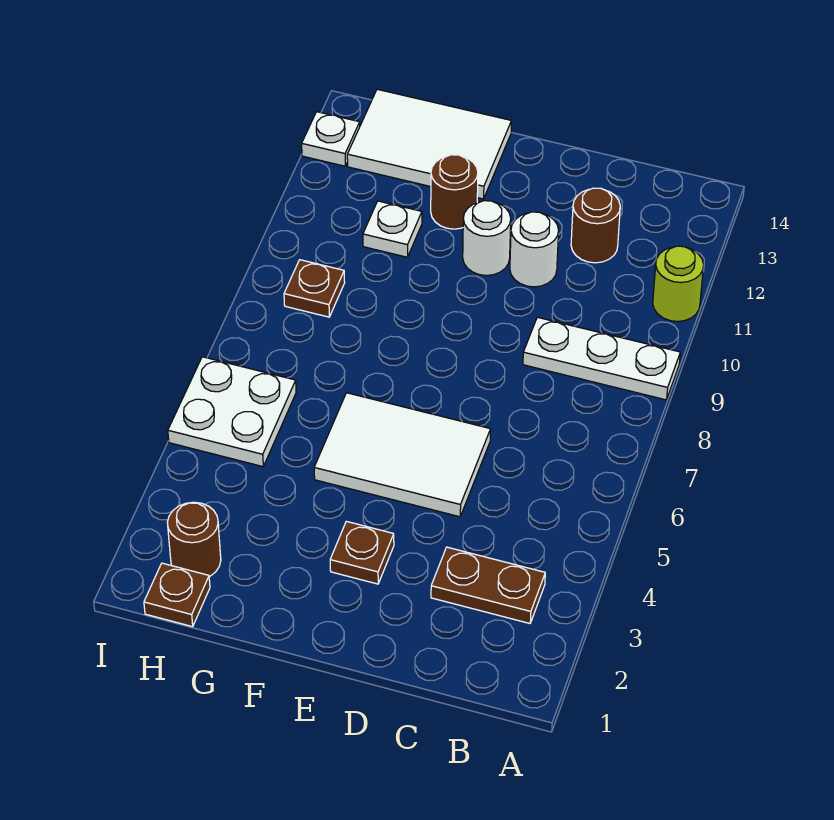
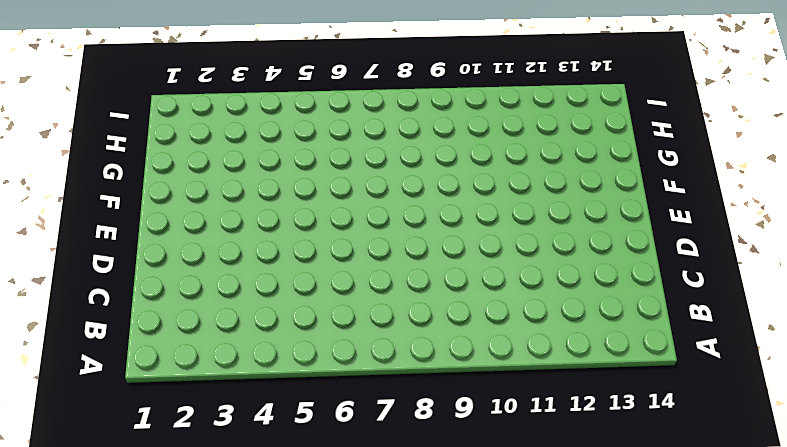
none -> white plate A9:C9 level 1
none -> lime round brick A11 level 1
none -> brown plate B3:C3 level 1

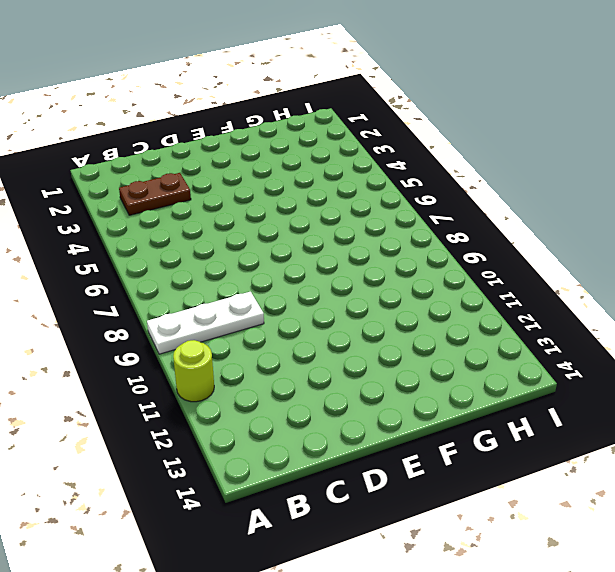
none -> brown round brick C12 level 1
none -> white tile D5:F6 level 1
none -> white round brick D11 level 1

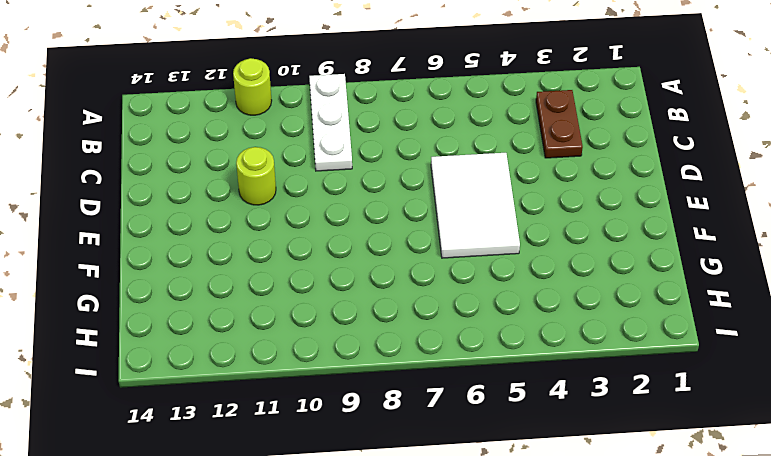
lime round brick D11 level 1 -> white round brick D11 level 1
none -> brown round brick C12 level 1
none -> brown plate E3 level 1
none -> white round brick E11 level 1

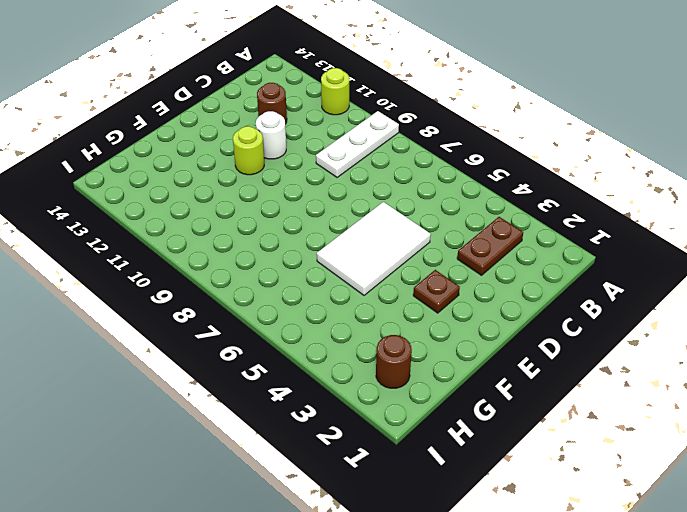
lime round brick E11 level 1 -> white round brick E11 level 1
none -> brown round brick F12 level 1
none -> white tile F13:H14 level 1
none -> white plate G11 level 1

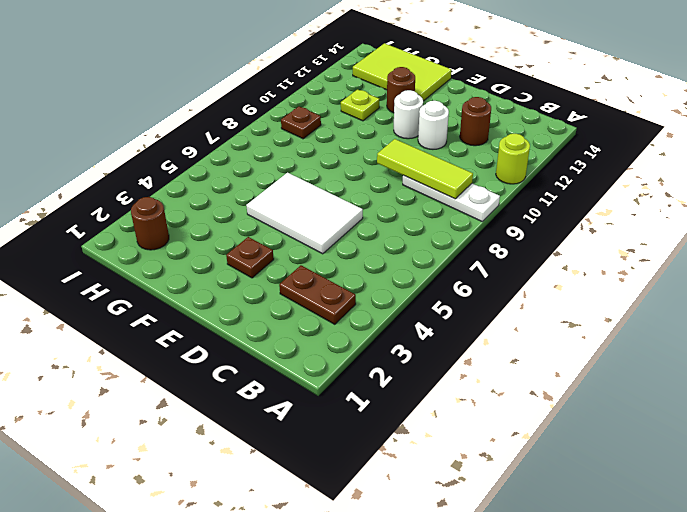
lime tile B9:D9 level 2 -> none
lime tile F13:H14 level 1 -> white tile F13:H14 level 1
lime plate G11 level 1 -> white plate G11 level 1
none -> brown plate H1 level 1
none -> white plate H5:I6 level 1
none -> white plate I13 level 1

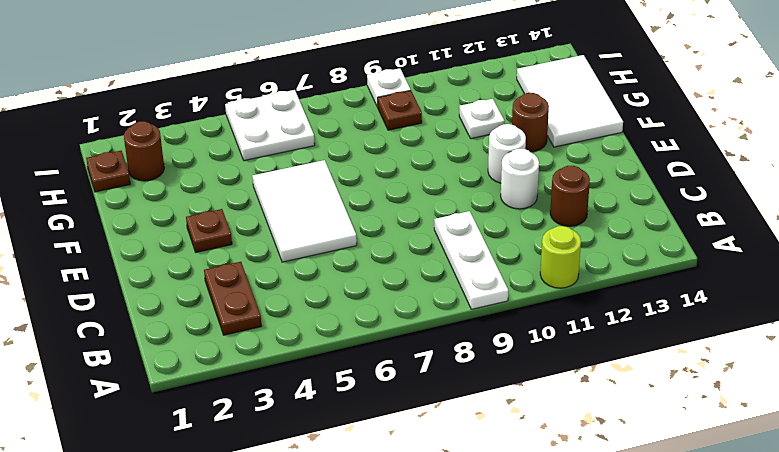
white plate I9 level 1 -> white plate I13 level 1

